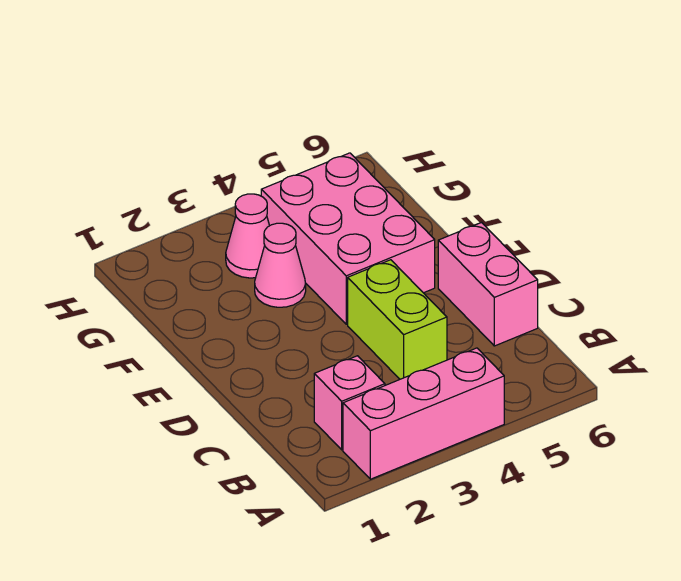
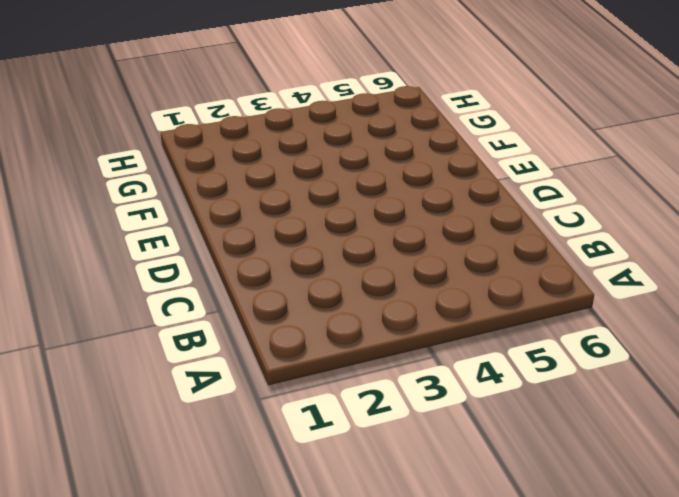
none -> pink brick A2:A4 level 1
none -> pink brick B2 level 1

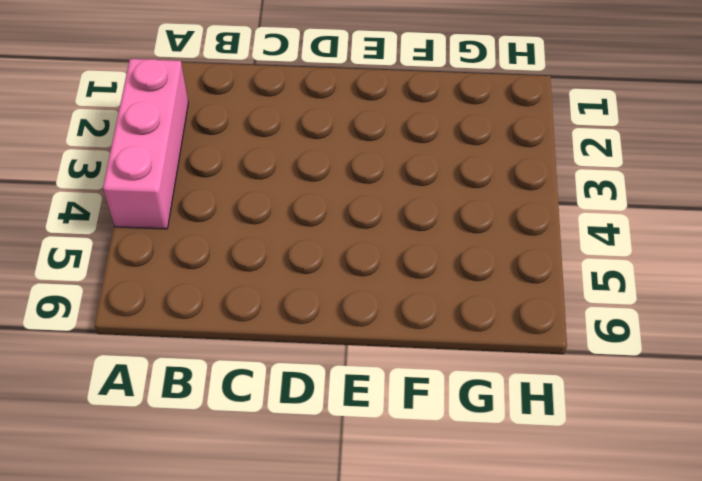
none -> pink brick B2 level 1
none -> lime brick C4:D4 level 1

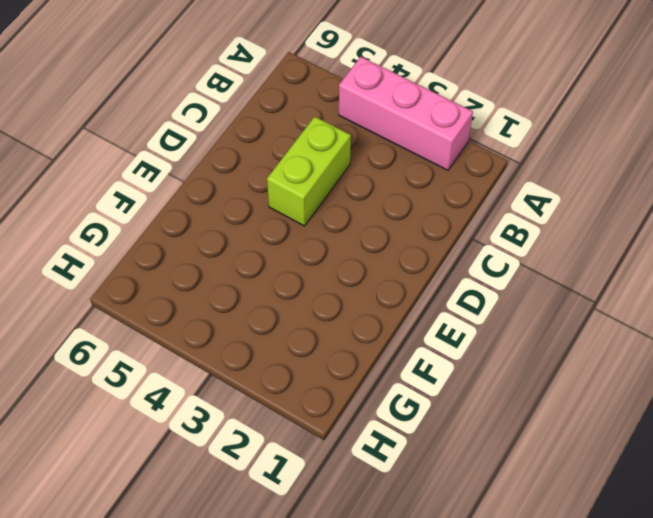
none -> pink brick B2 level 1
none -> pink brick C6:D6 level 1

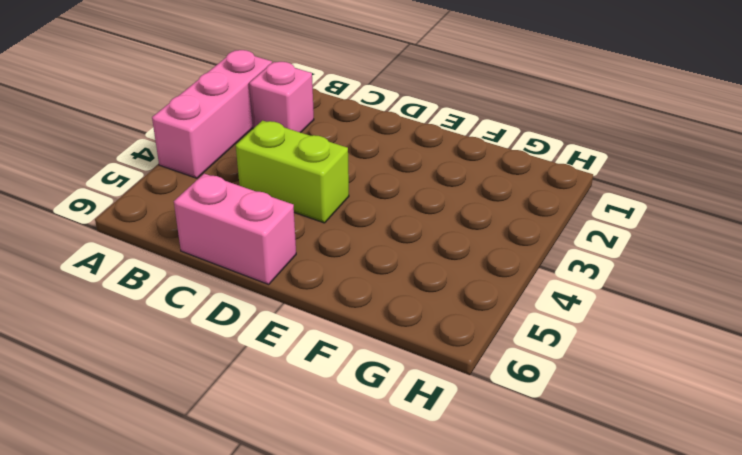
none -> pink brick E4:G5 level 1
none -> pink cone F3 level 1

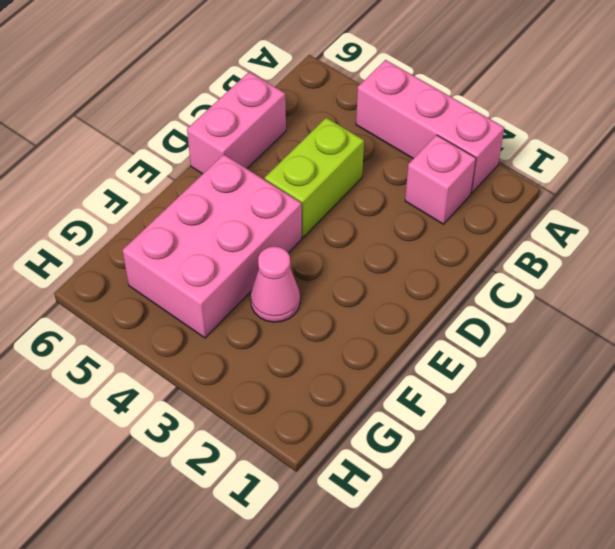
none -> pink cone G3 level 1

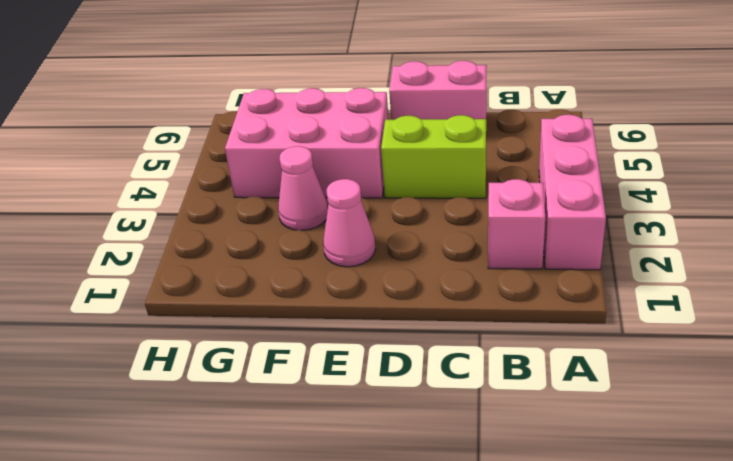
pink cone E2 level 1 -> pink cone G3 level 1

